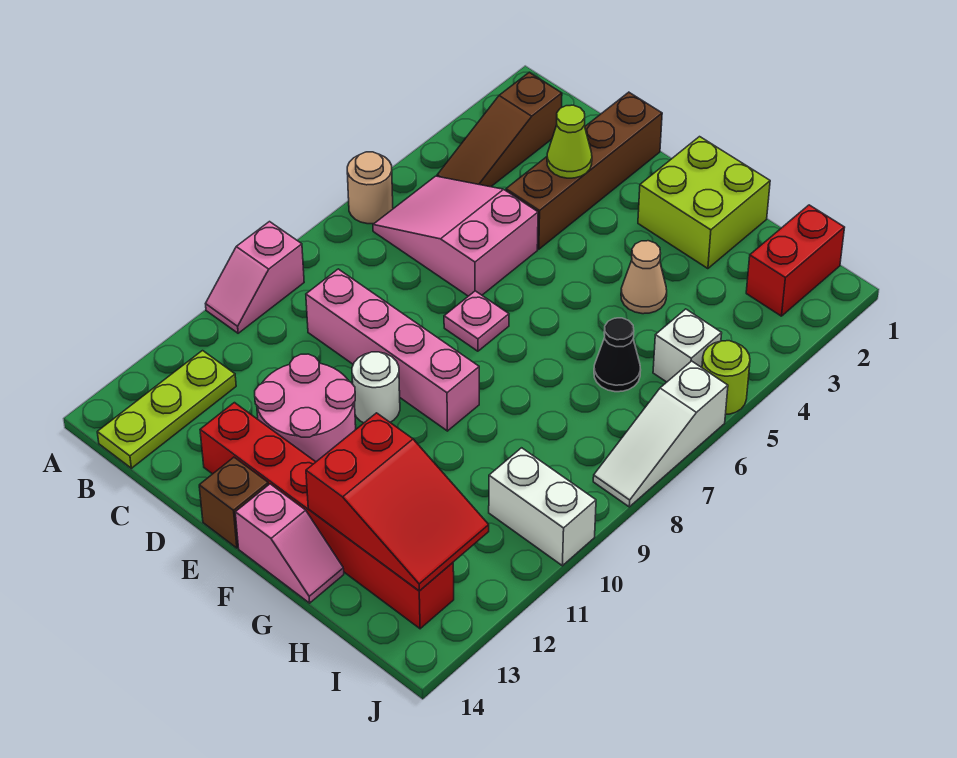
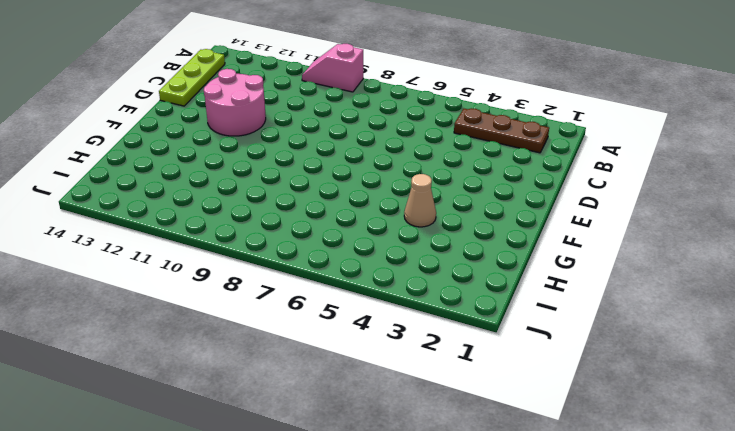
brown plate B2:B4 level 1 -> brown slope B2:B4 level 1 top 2
lime plate B14:D14 level 1 -> lime plate B12:B14 level 1
none -> tan round brick A6 level 1
none -> pink slope B5:D6 level 1 top D
none -> pink brick C9:F9 level 1

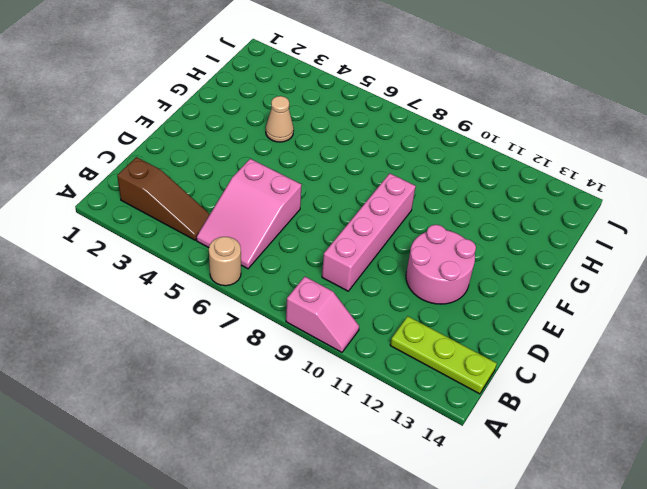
none -> brown brick D1:D4 level 1
none -> red brick D13:I13 level 1
none -> pink plate E7 level 1

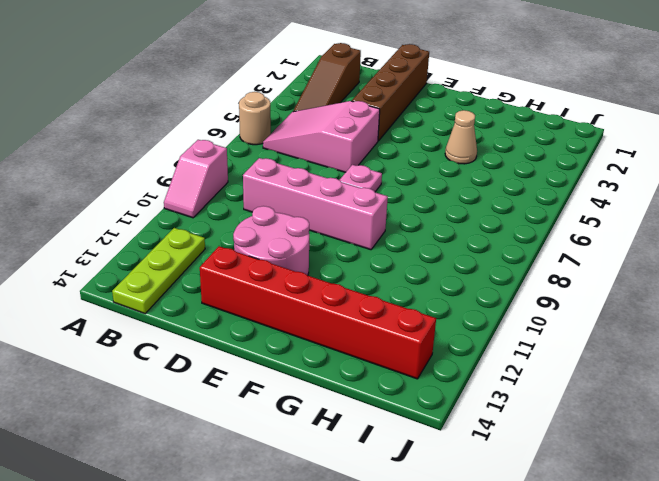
none -> white round brick E10 level 1
none -> brown brick E14 level 1
none -> lime brick F1:G2 level 1

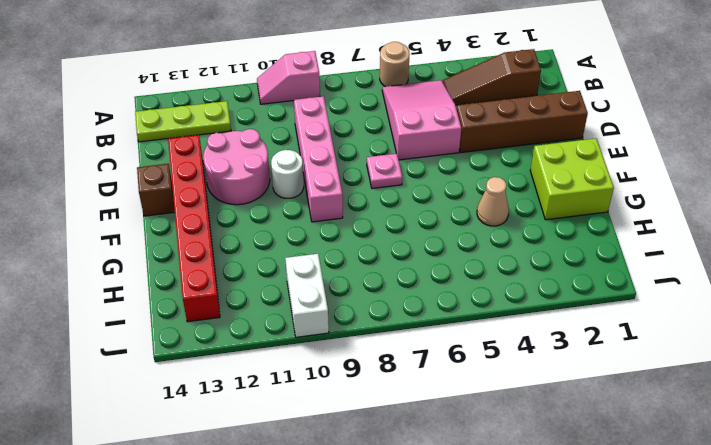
none -> pink slope F14:G14 level 1 top F
none -> black cone H6 level 1
none -> red brick I1:I2 level 1

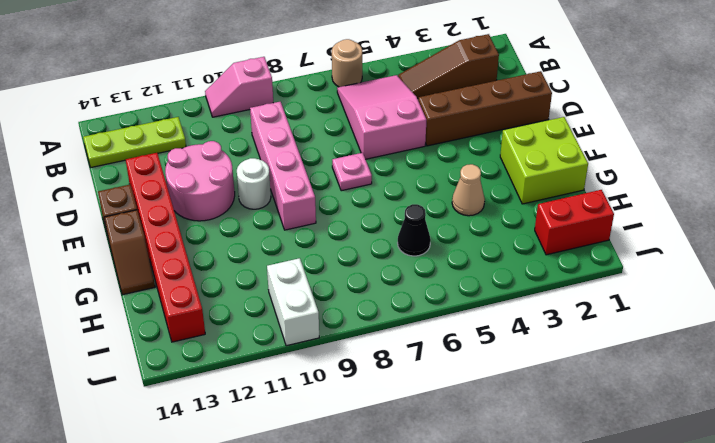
brown slope F14:G14 level 1 top F -> pink slope F14:G14 level 1 top F
none -> white brick I5 level 1
none -> lime round brick J5 level 1
none -> white slope J6:J8 level 1 top 6

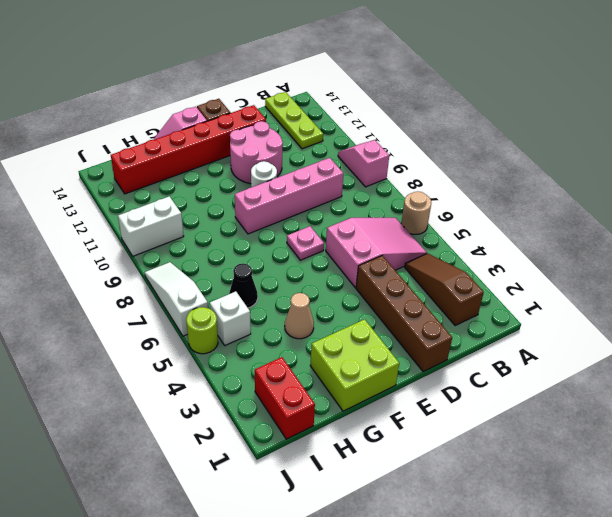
none -> lime cone D3 level 2
none -> red slope G12:I13 level 2 top G

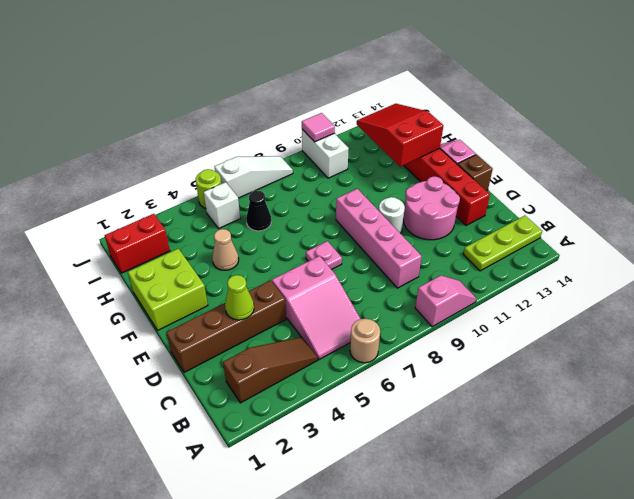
pink tile J10 level 2 -> none

